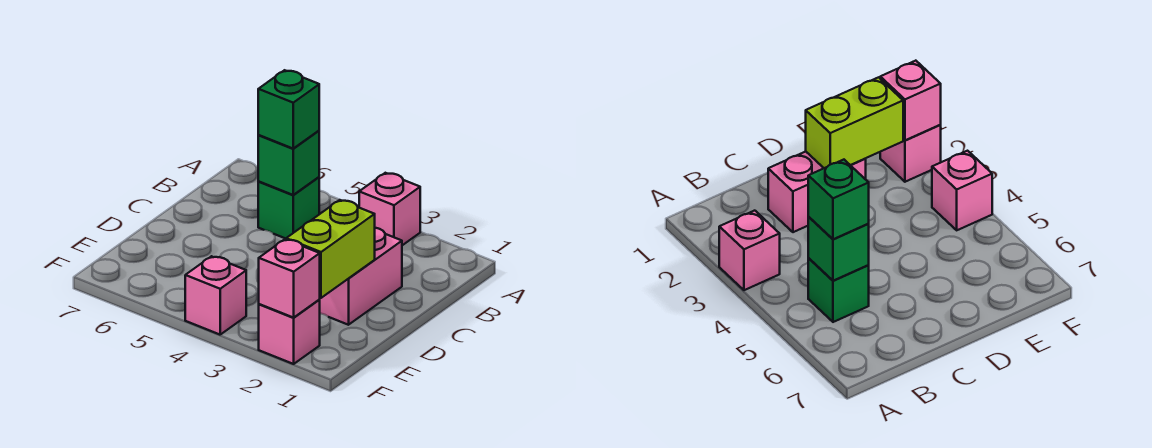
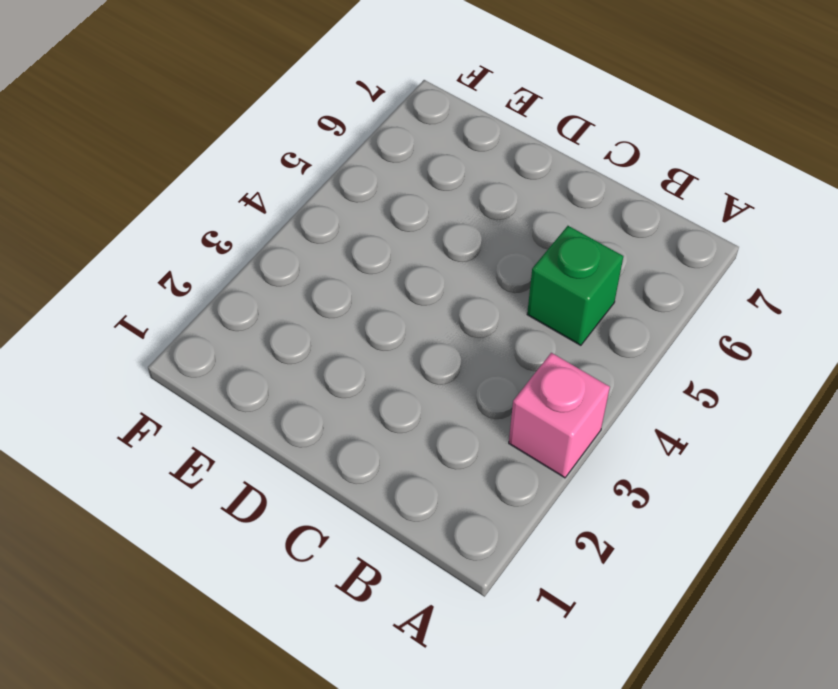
none -> pink brick C2:D2 level 1
none -> pink brick F2 level 1

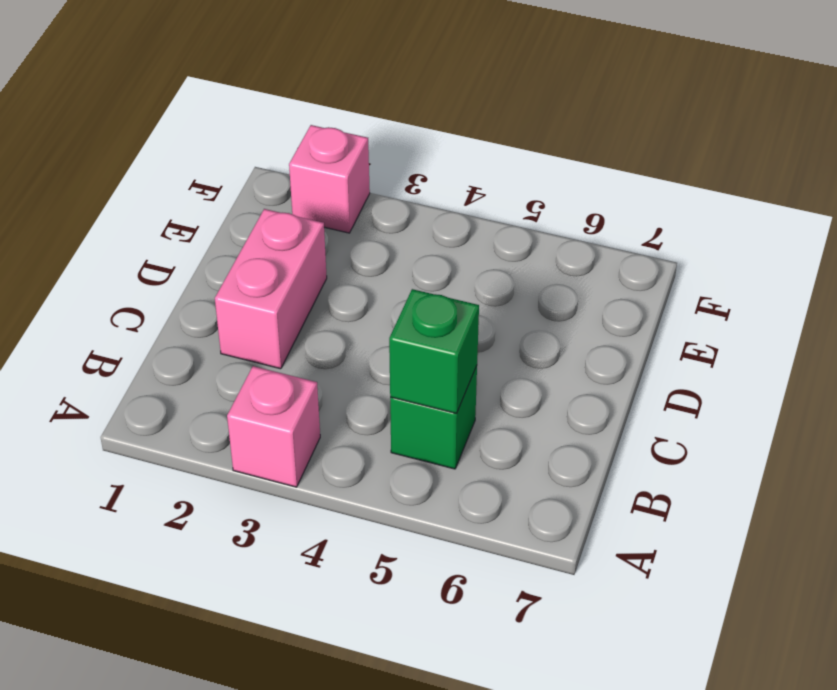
none -> pink brick F4 level 1
none -> lime brick D2:E2 level 2

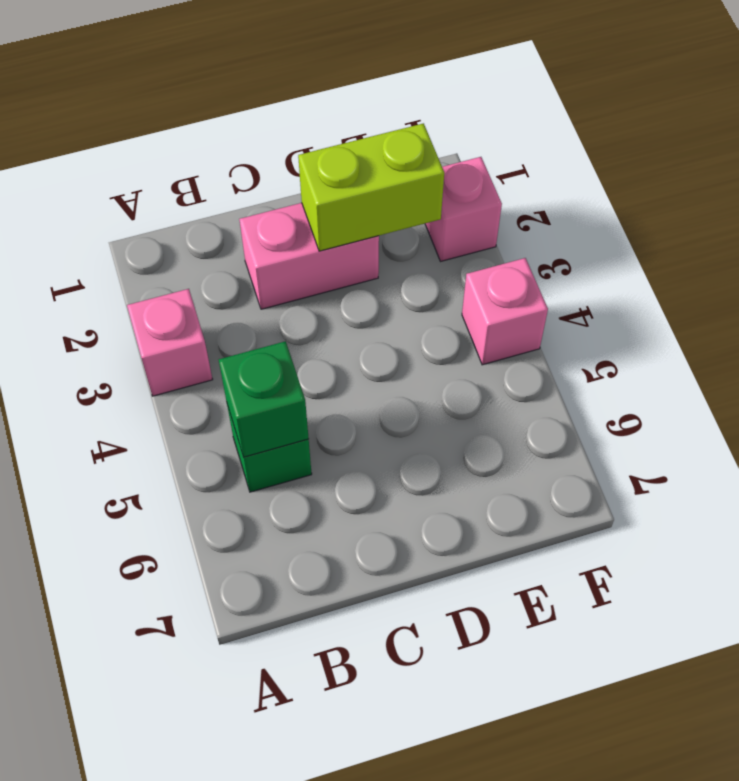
none -> pink brick F2 level 2
none -> green brick B5 level 3

